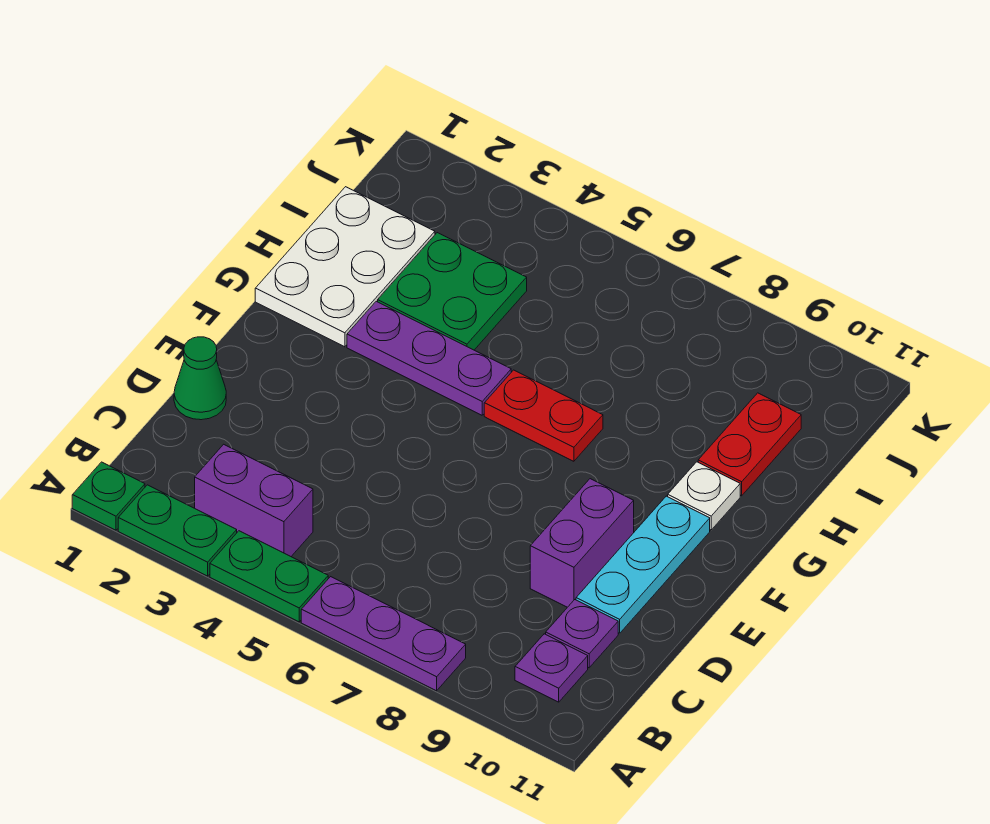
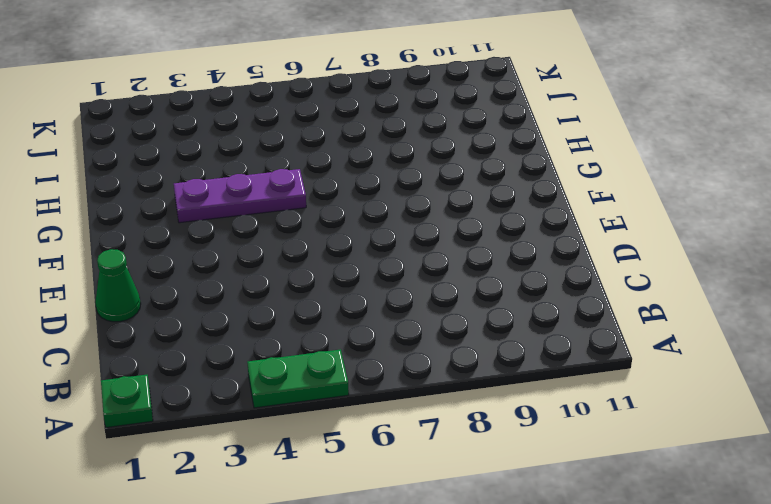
none -> green plate A2:A3 level 1
none -> purple plate A6:A8 level 1
none -> purple brick B3:B4 level 1

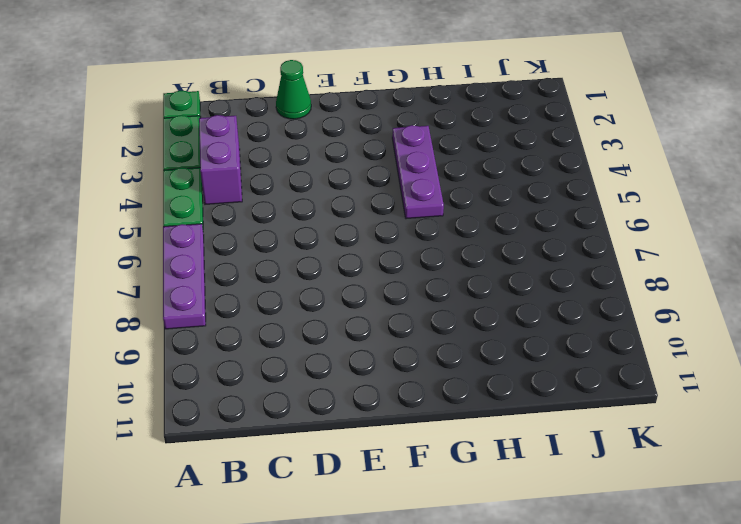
none -> purple plate B10 level 1
none -> purple plate C10 level 1
none -> purple brick D9:E9 level 1

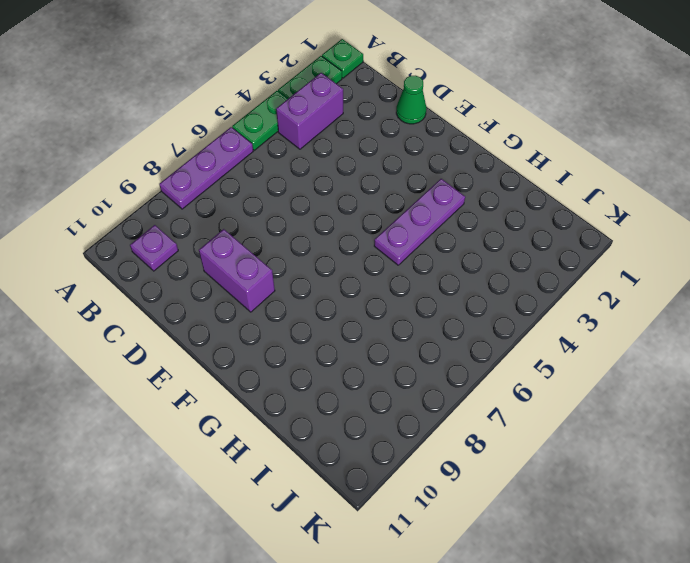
none -> purple plate C10 level 1
none -> cyan plate D10:F10 level 1
none -> white plate G1:I2 level 1

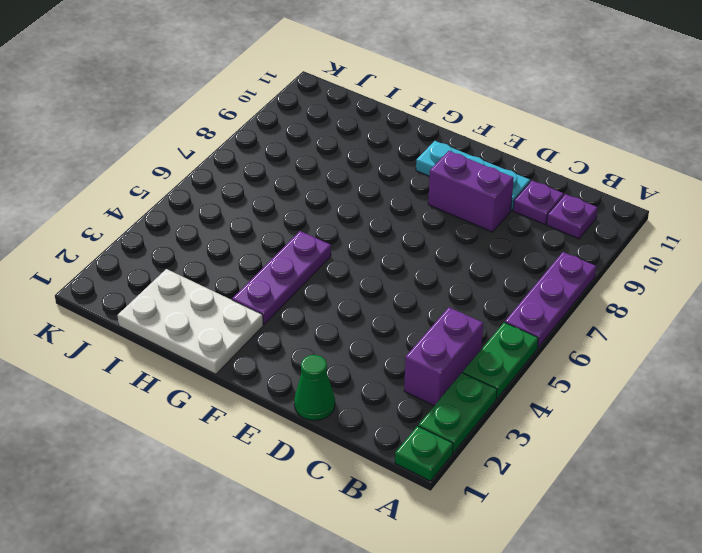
none -> red plate G6:G7 level 1
none -> white plate G10 level 1
none -> green plate H3:I4 level 1

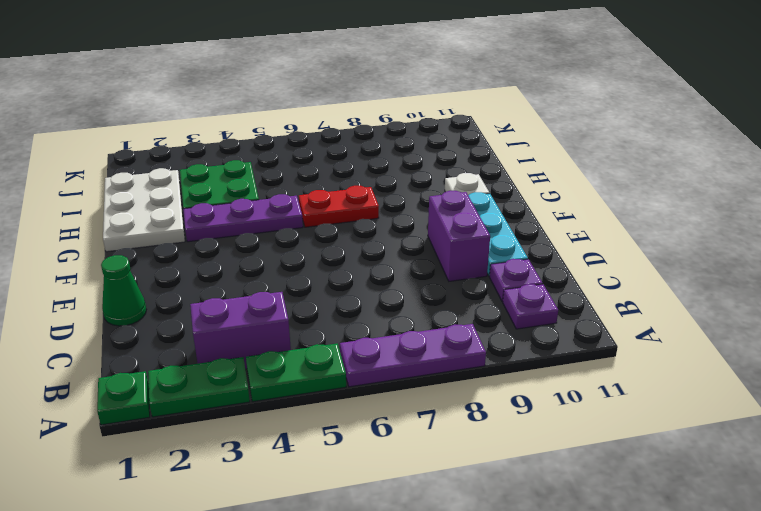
none -> red plate H10:I10 level 1

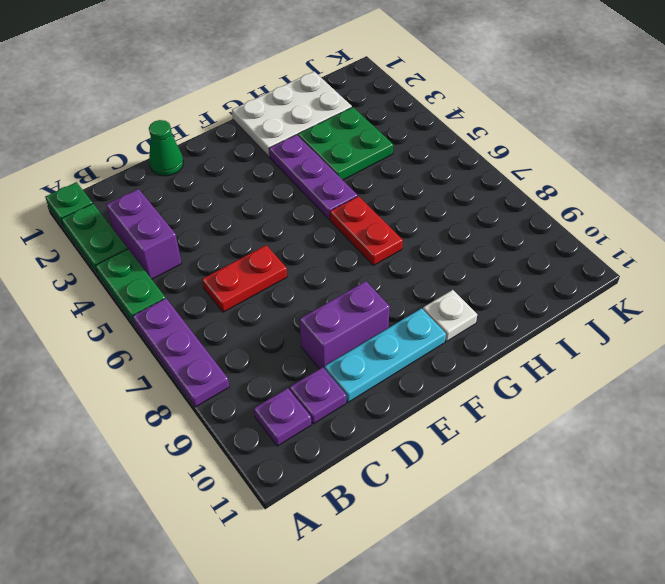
red plate C6:D6 level 1 -> red plate H10:I10 level 1

